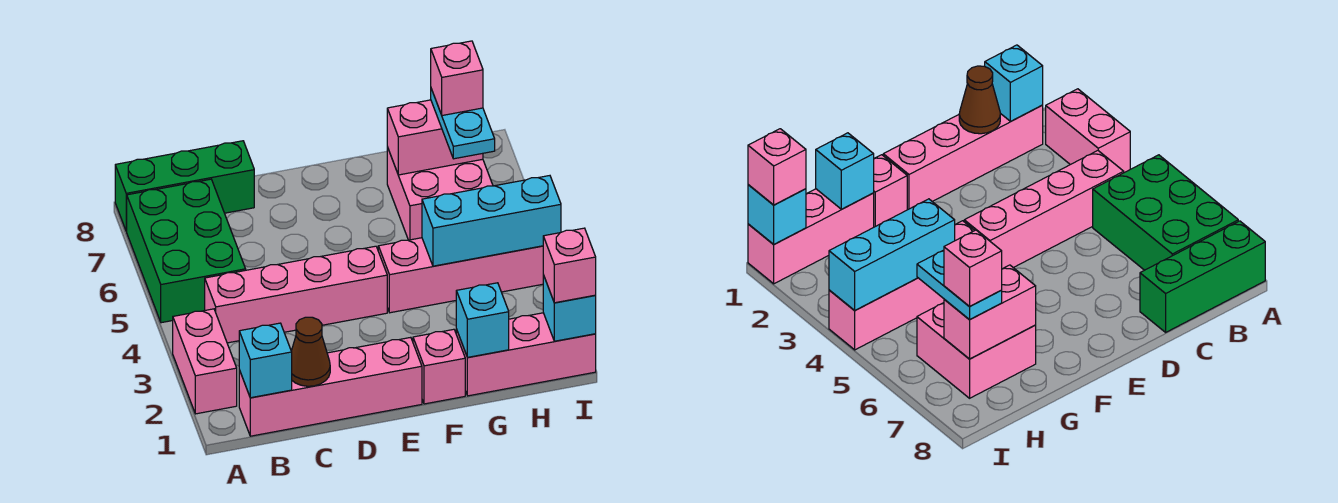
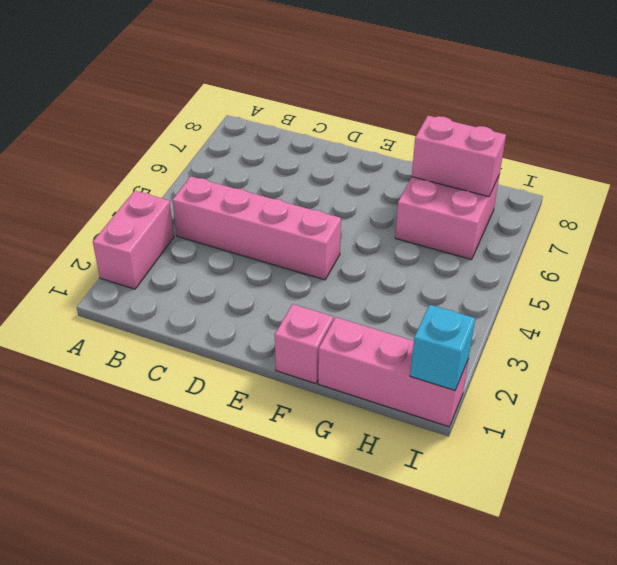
none -> green brick A5:B7 level 1
none -> green brick A8:C8 level 1
none -> pink brick B1:E1 level 1

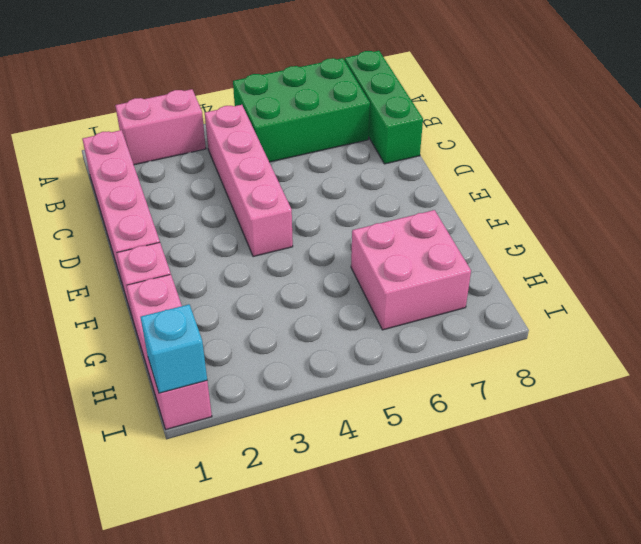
none -> pink brick F4:I4 level 1
none -> cyan brick B1 level 2
none -> brown cone C1 level 2

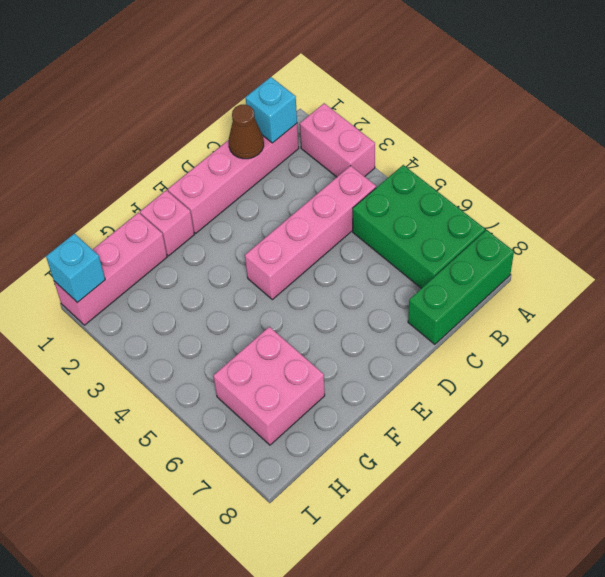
none -> pink brick F4:I4 level 1
none -> cyan brick G1 level 2
none -> cyan brick G4:I4 level 2

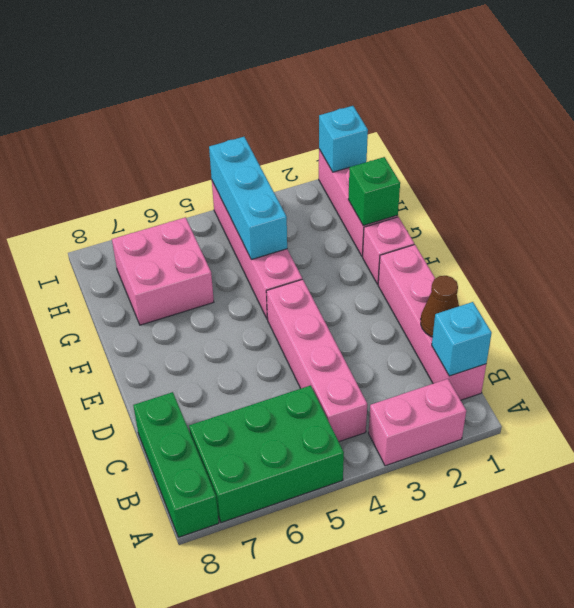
green brick G1 level 2 -> cyan brick G1 level 2
none -> pink brick G7:H7 level 2
none -> cyan plate H6:H7 level 3
none -> pink brick I1 level 3

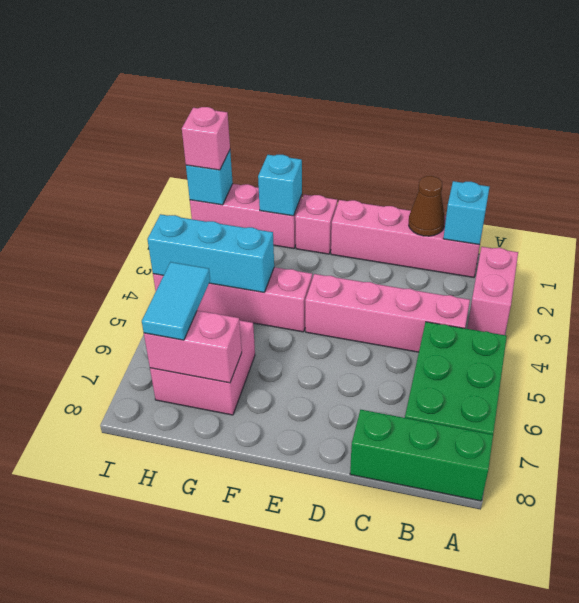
cyan tile H6:H7 level 3 -> cyan plate H6:H7 level 3
none -> pink brick H7 level 4

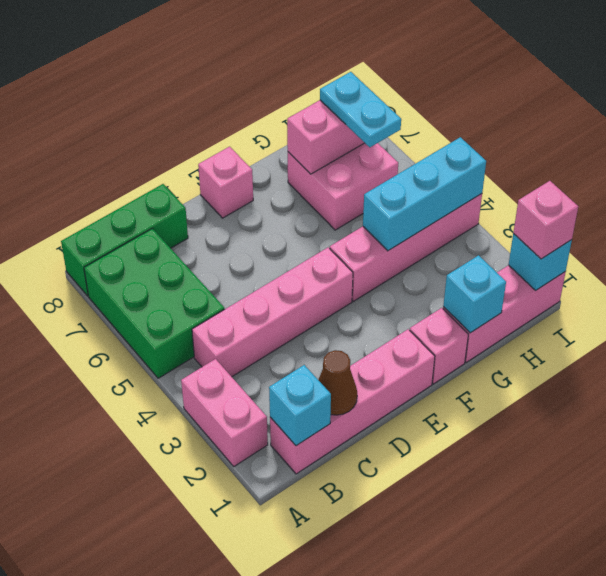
pink brick E8 level 1 -> pink brick H7 level 4

